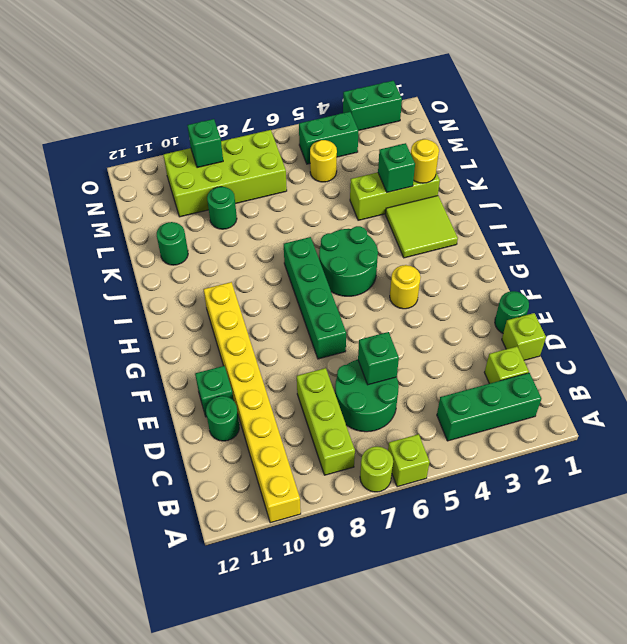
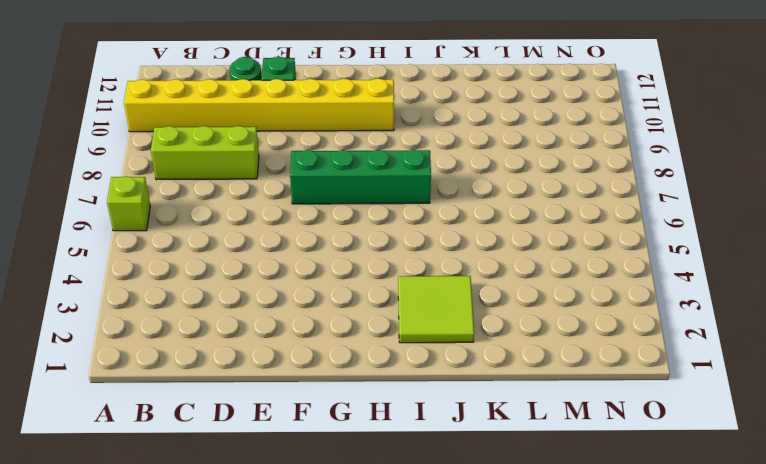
none -> lime round brick A7 level 1
none -> green brick B2:B4 level 1
none -> lime brick C2 level 1

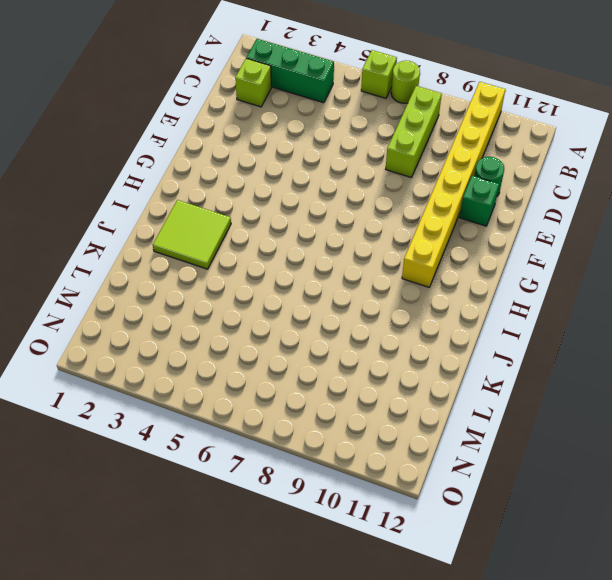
none -> green round brick C6:D7 level 1
none -> lime brick D1 level 1
none -> green round brick E1 level 1

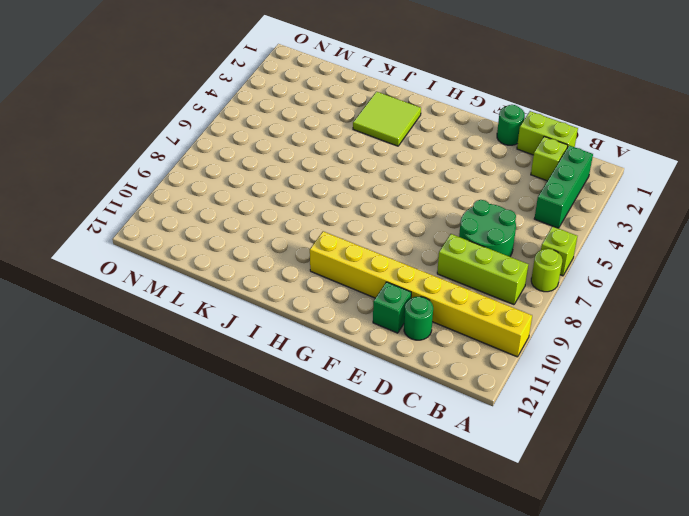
lime brick C1:D1 level 1 -> lime brick D1 level 1
none -> green brick F7:I7 level 1
none -> yellow round brick G4 level 1
none -> green round brick H5:I6 level 1

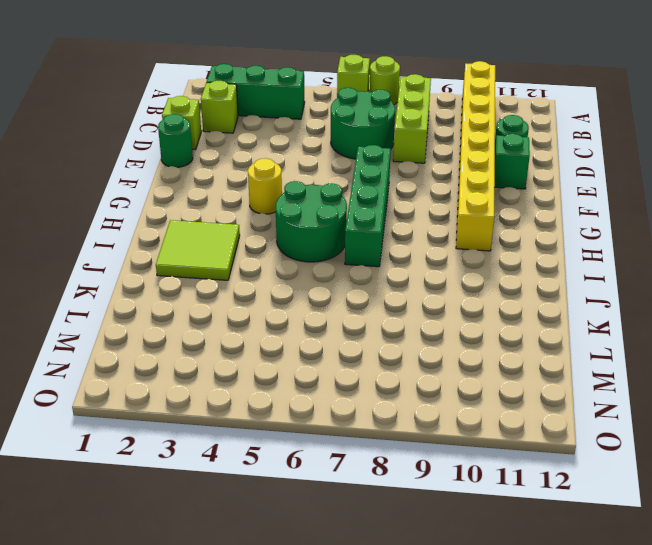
none -> lime brick K2:K4 level 1
none -> green round brick K11 level 1
none -> green round brick L9 level 1

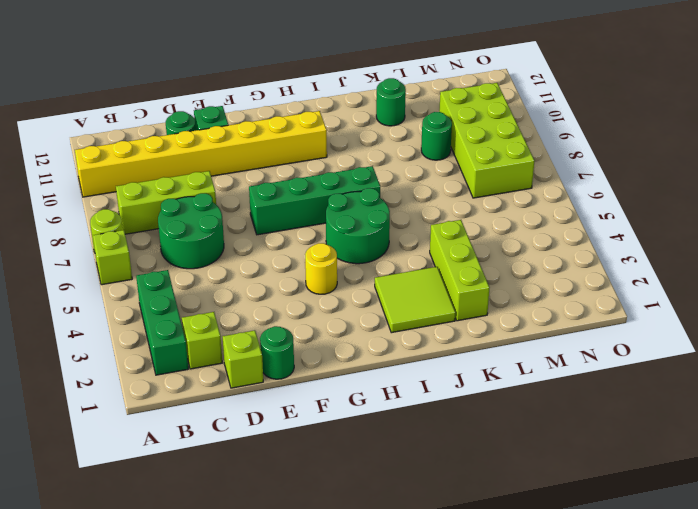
none -> yellow round brick M5 level 1
none -> green brick N4:N5 level 1
none -> green brick O2:O3 level 1

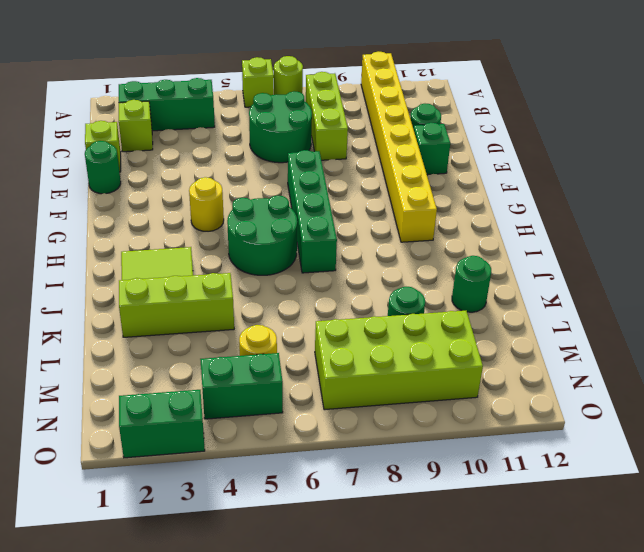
none -> green brick D6 level 2
none -> yellow round brick K2 level 2
none -> green brick K3 level 2

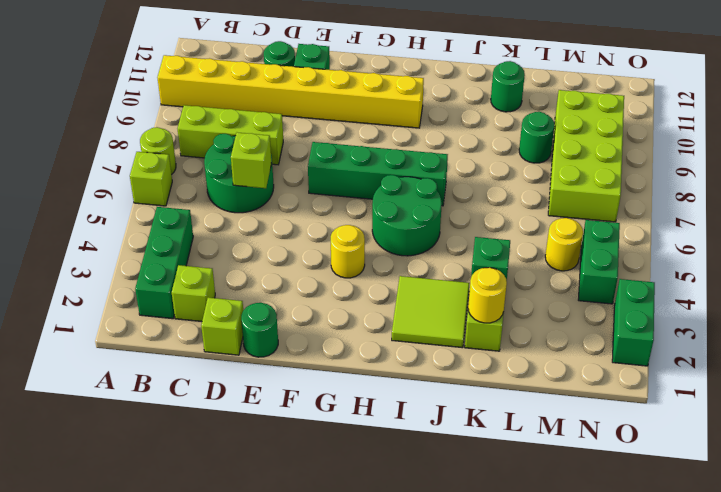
lime brick D6 level 2 -> green brick D6 level 2
none -> green brick N9 level 2

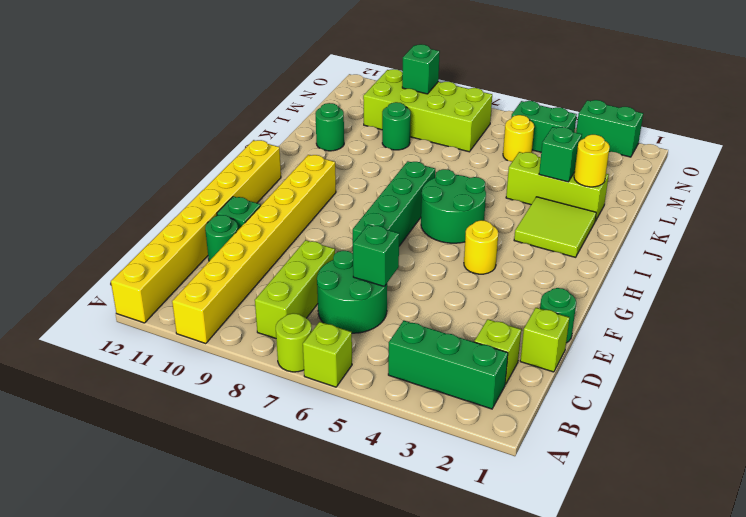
yellow brick A12:H12 level 1 -> none

